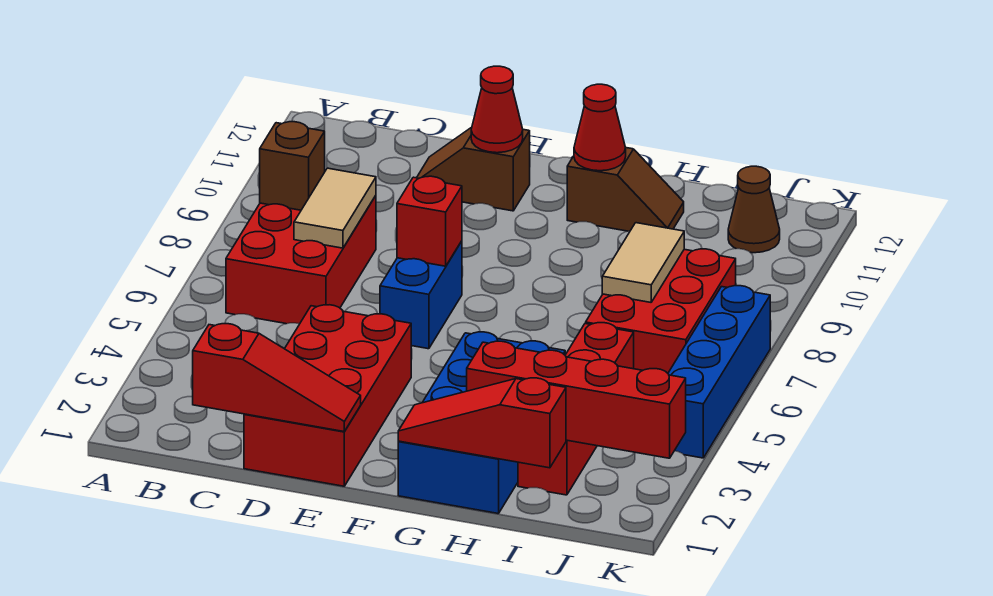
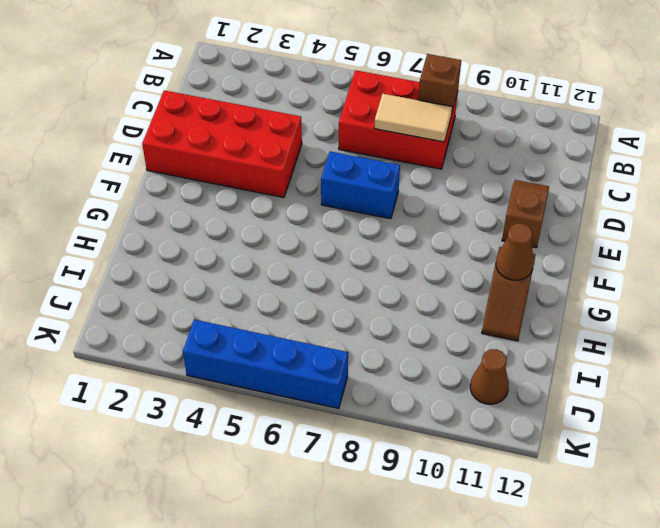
brown cone G11 level 2 -> red cone G11 level 2
none -> blue brick G1:H4 level 1
none -> red brick I2:I5 level 1
none -> red brick I6:J8 level 1

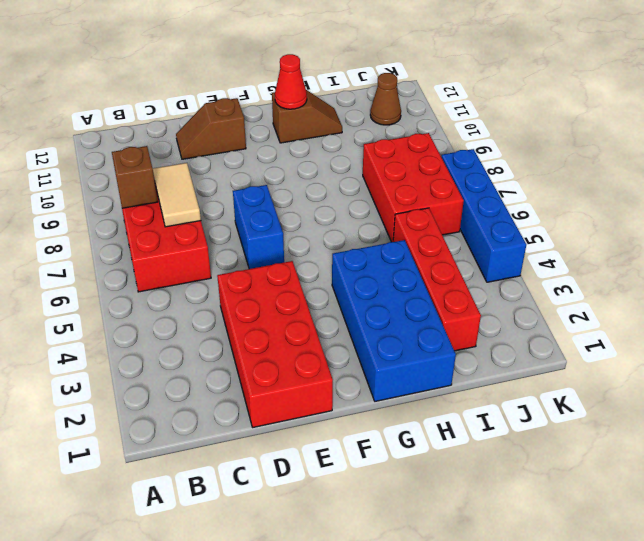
none -> red slope C1:E1 level 2 top C
none -> red brick E7 level 2
none -> red cone E11 level 2

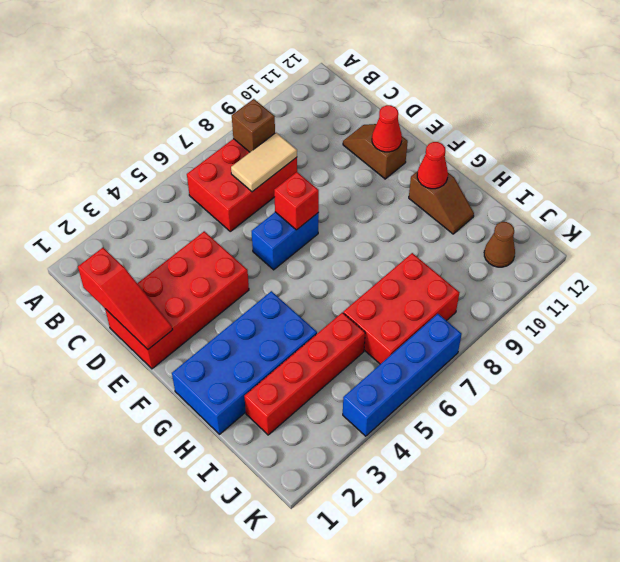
none -> red slope G1:I1 level 2 top I
none -> red brick H2:K2 level 2
none -> tan tile I7:I8 level 2

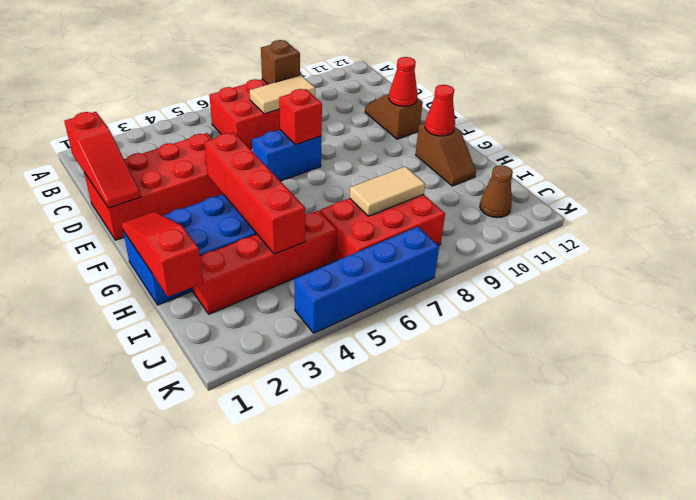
red brick F4:I4 level 2 -> red brick H2:K2 level 2

